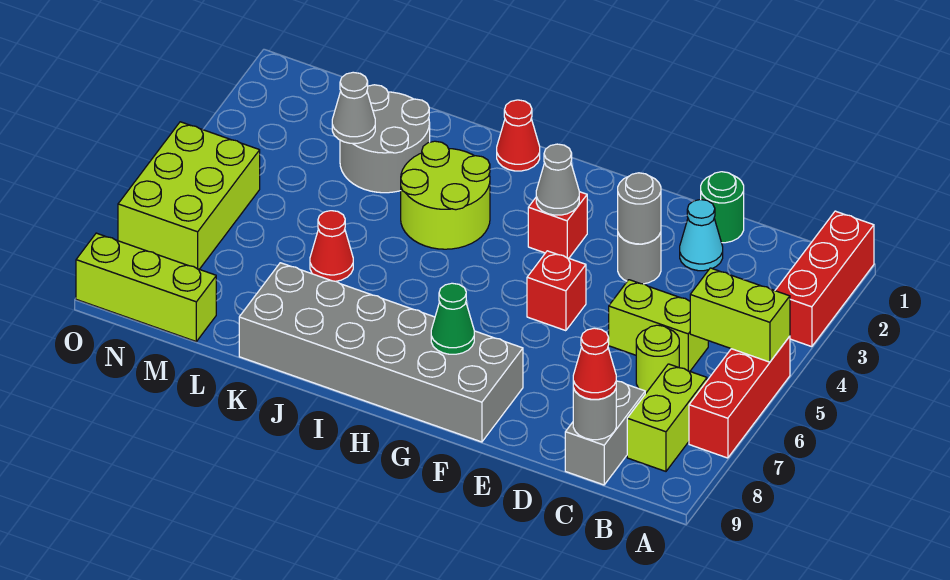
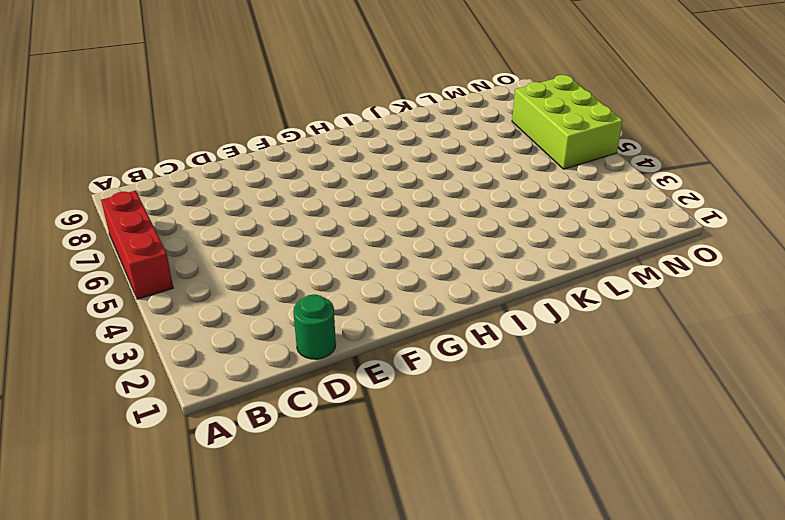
none -> red brick A1:A3 level 1
none -> lime brick B7:B8 level 1
none -> lime brick C5:D5 level 1

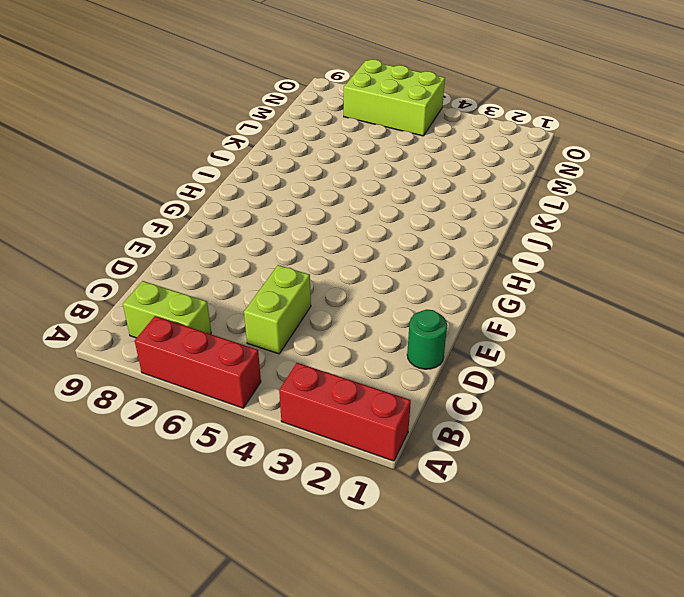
none -> lime round brick C6 level 1
none -> grey brick C8:C9 level 1
none -> cyan cone D2 level 1

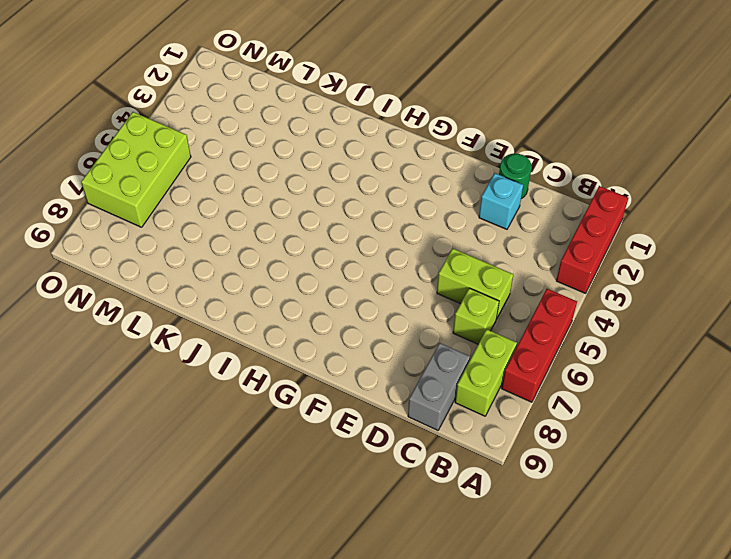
lime brick C6 level 1 -> lime round brick C6 level 1
cyan brick D2 level 1 -> cyan cone D2 level 1
none -> grey round brick E3 level 1
none -> red brick F5 level 1
none -> grey brick F8:K9 level 1

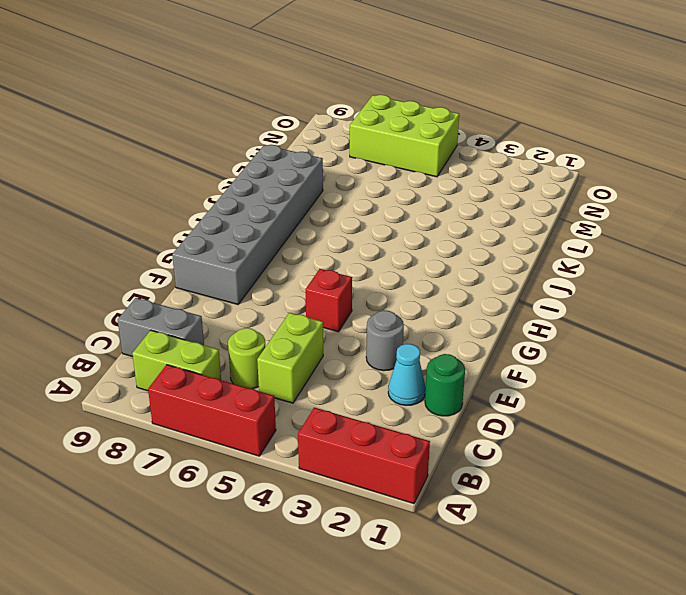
none -> red brick G3 level 1
none -> red cone I1 level 1
none -> lime round brick I3:J4 level 1

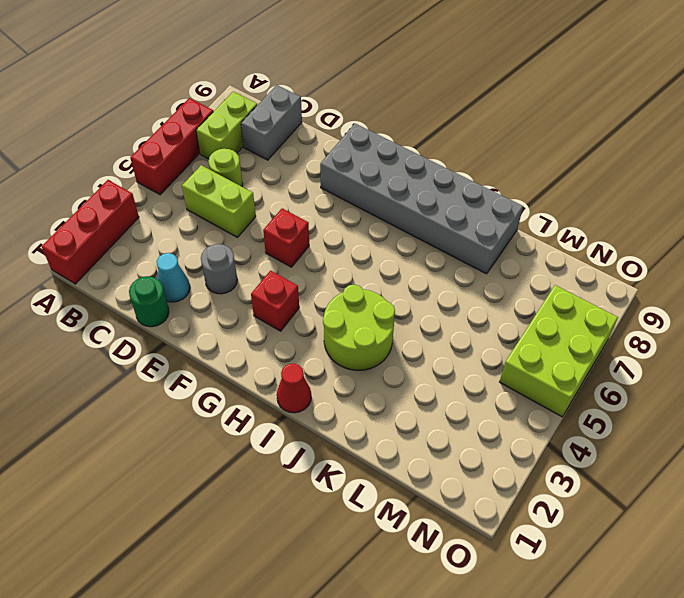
none -> grey round brick K2:L3 level 1
none -> red cone K6 level 1
none -> lime brick M9:O9 level 1

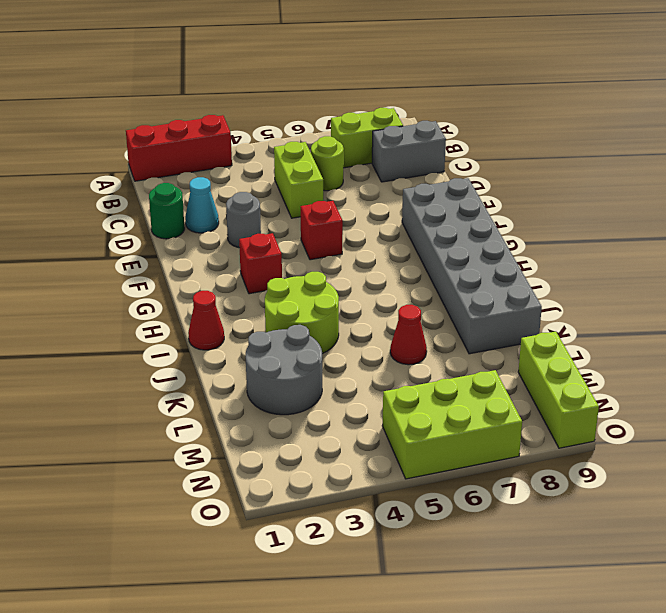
none -> red brick A5:A7 level 1
none -> lime brick A5:B5 level 2
none -> grey round brick C9 level 2

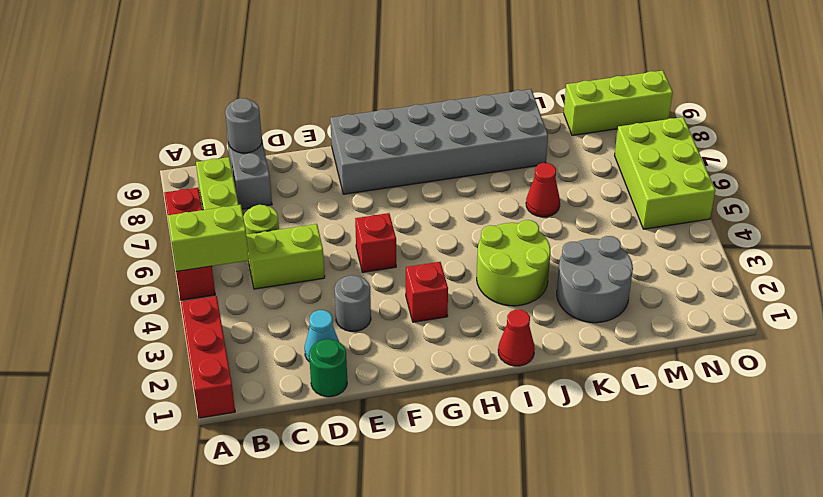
none -> grey round brick E3 level 2
none -> grey cone G3 level 2
none -> green cone G8 level 2

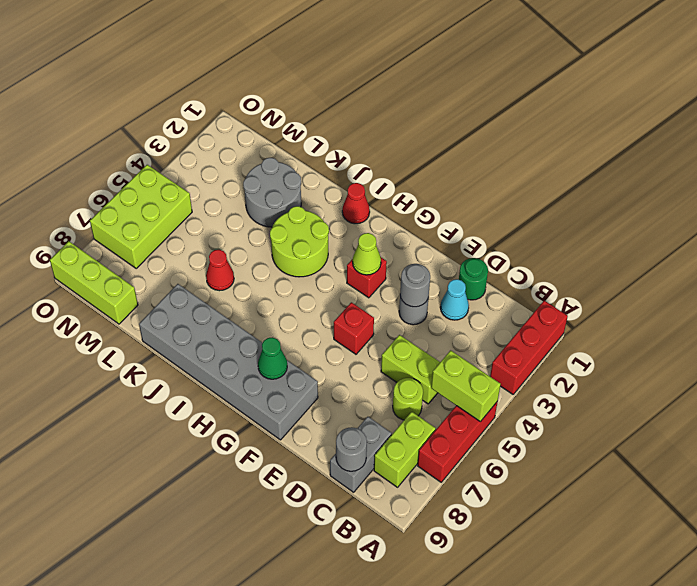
lime cone G3 level 2 -> grey cone G3 level 2
none -> grey cone L3 level 2
none -> red cone C9 level 3

